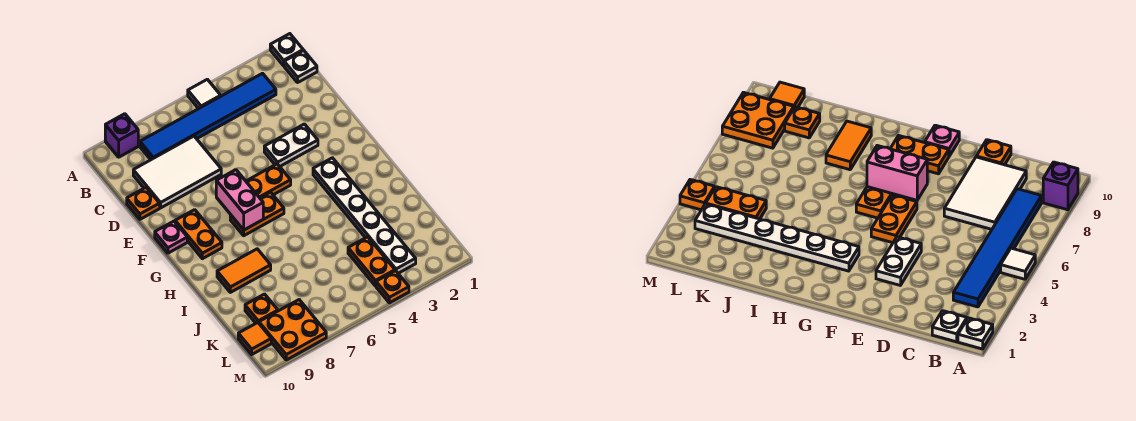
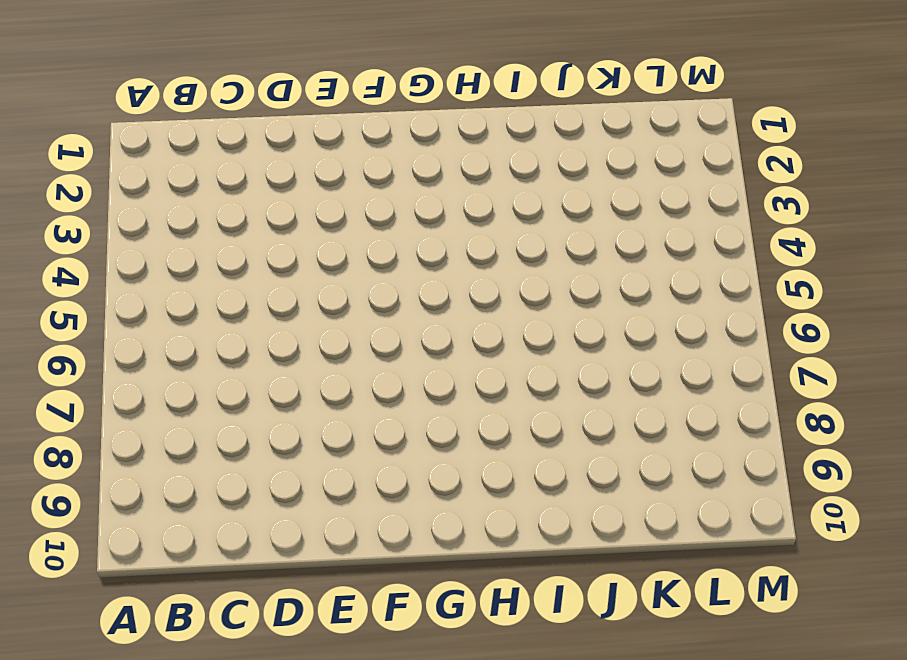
none -> white plate A1 level 1
none -> white tile A5 level 1
none -> purple brick A9 level 1

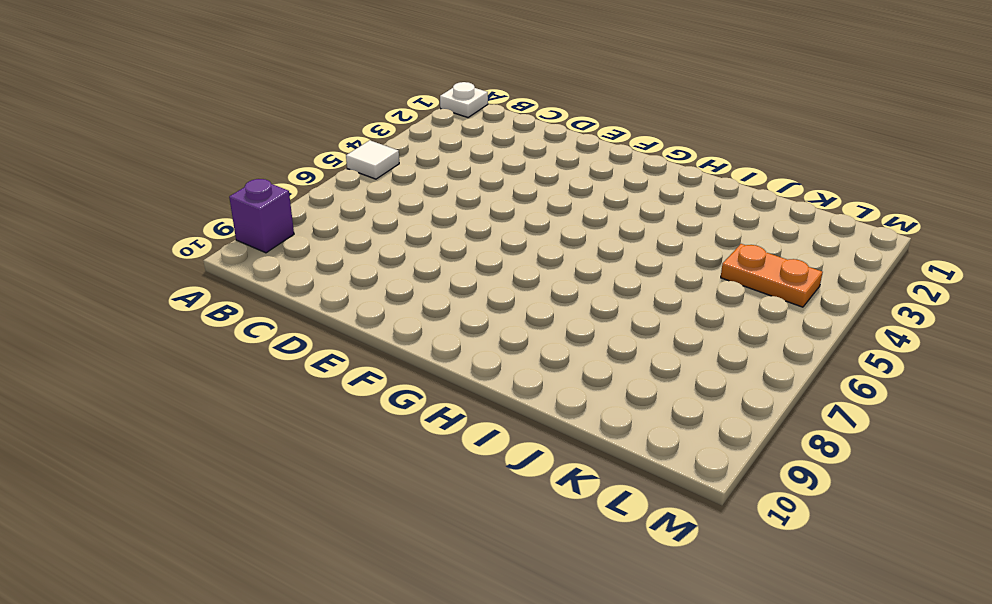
none -> white plate B1 level 1
none -> blue tile B3:B8 level 1
none -> white tile C7:D9 level 1

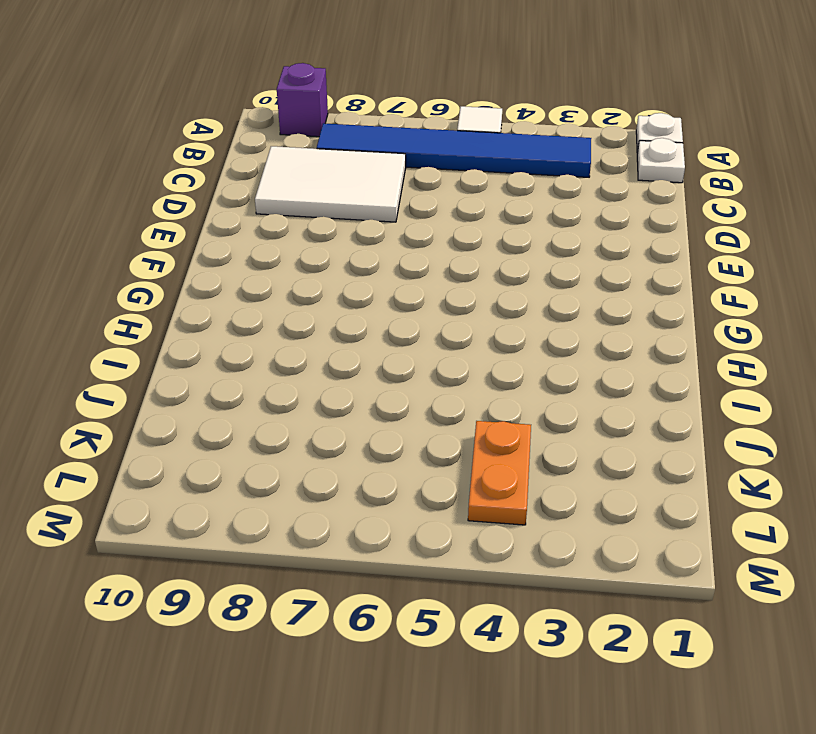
none -> orange plate D10 level 1
none -> white plate E3:E4 level 1
none -> orange plate F5:F6 level 1

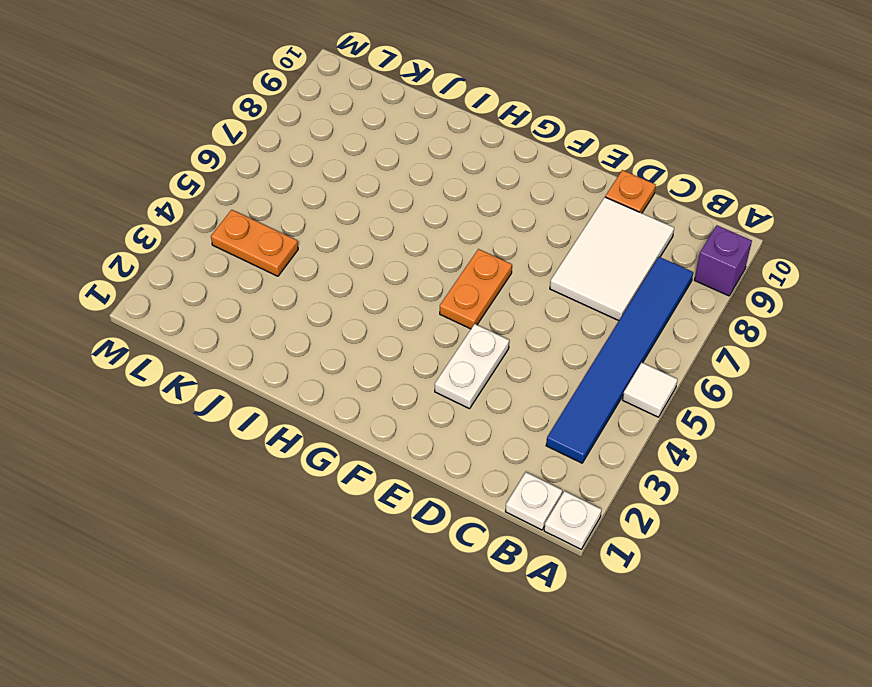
none -> orange plate F9:G9 level 1
none -> pink plate F10 level 1
none -> white plate G3:L3 level 1

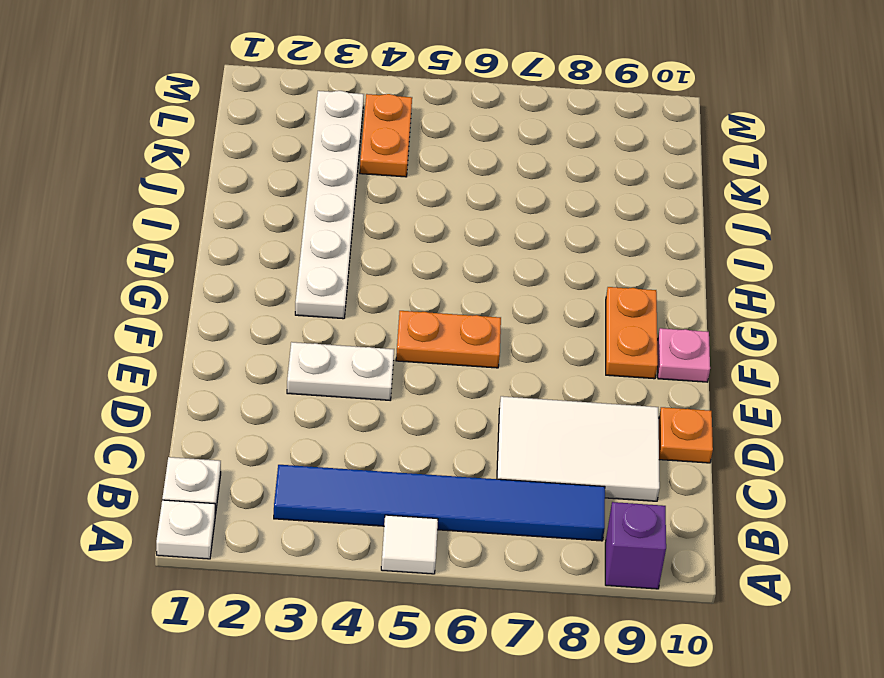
none -> orange plate G6:G7 level 1
none -> orange tile I8:I9 level 1
none -> orange plate K9 level 1

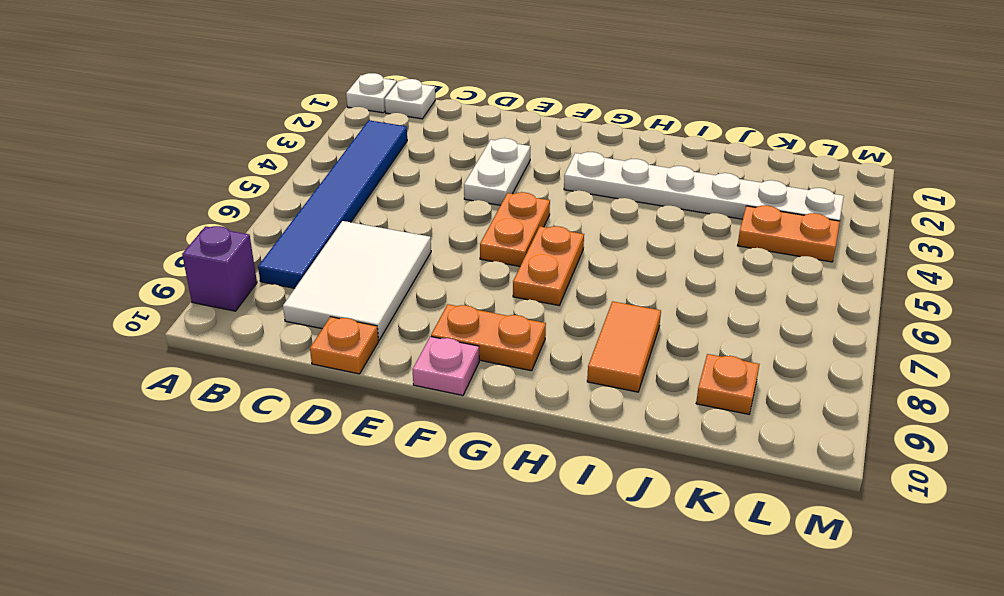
none -> white tile A5 level 1
none -> orange plate L8:M9 level 1
none -> orange tile L10 level 1

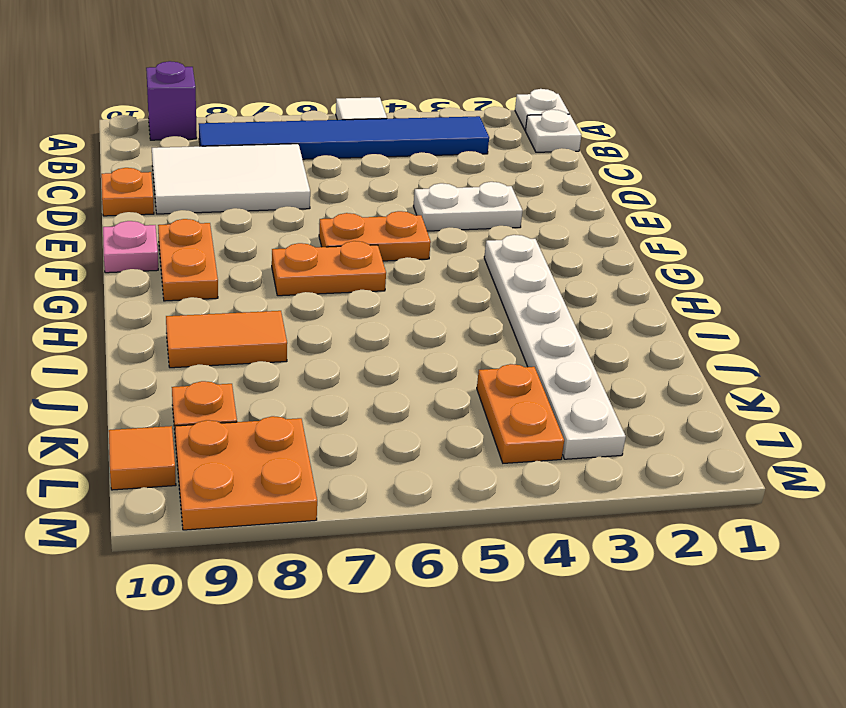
none -> orange plate M4 level 1
none -> pink brick F7:G7 level 2

